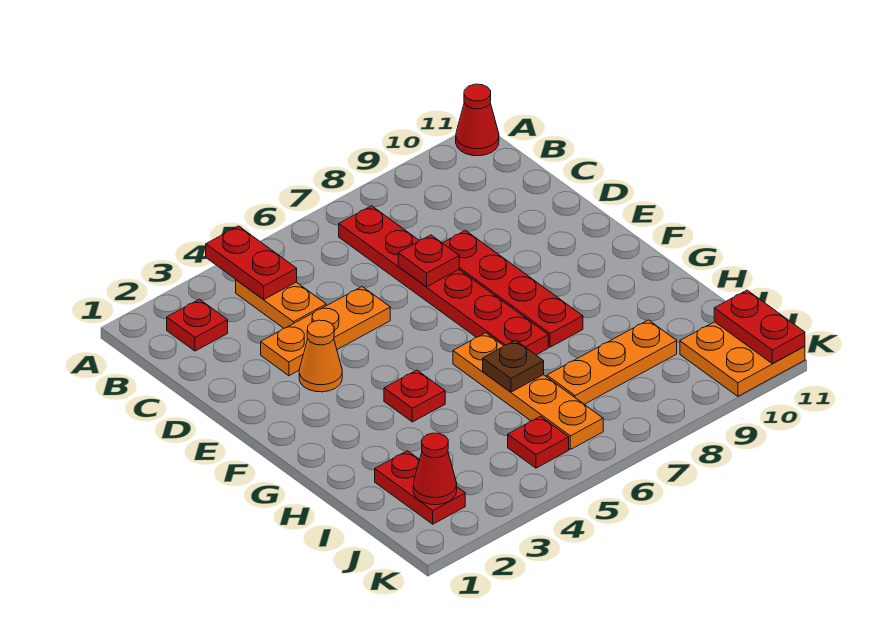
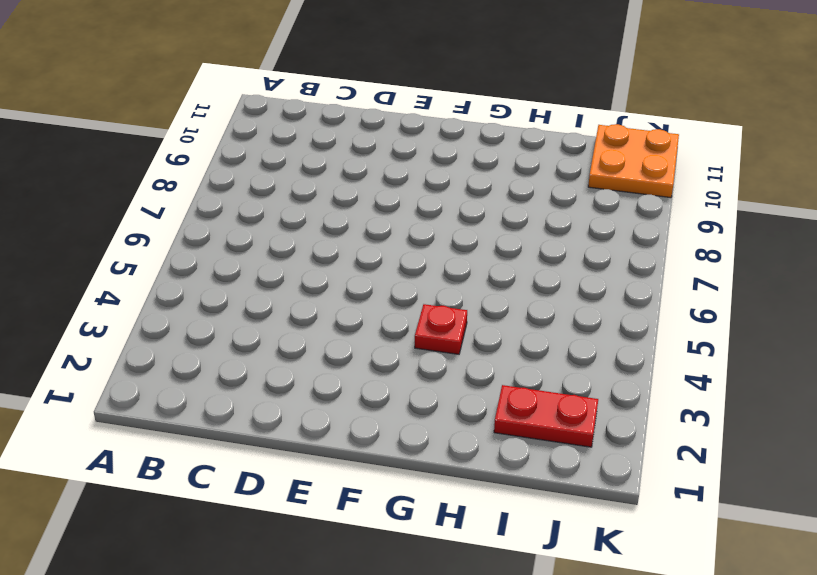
none -> red cone A11 level 1
none -> red plate B2 level 1
none -> orange plate B4:C4 level 1

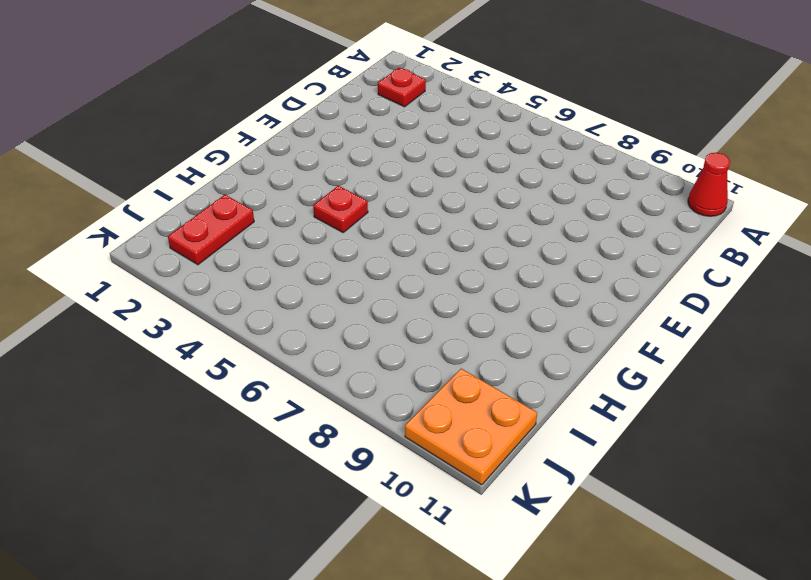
none -> orange plate B4:C4 level 1
none -> red plate B7:G7 level 1
none -> orange plate D3:D5 level 1

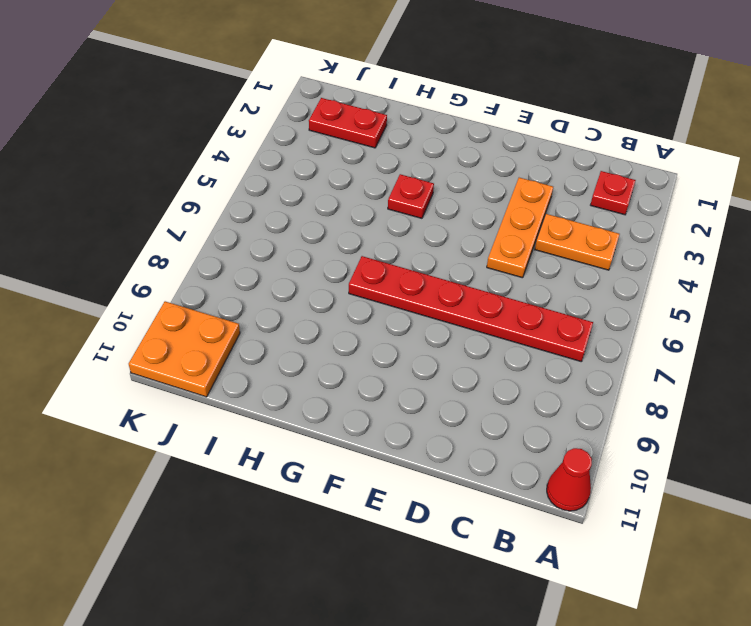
none -> red plate D8:G8 level 1
none -> orange cone E3 level 1
none -> orange plate G6:J6 level 1

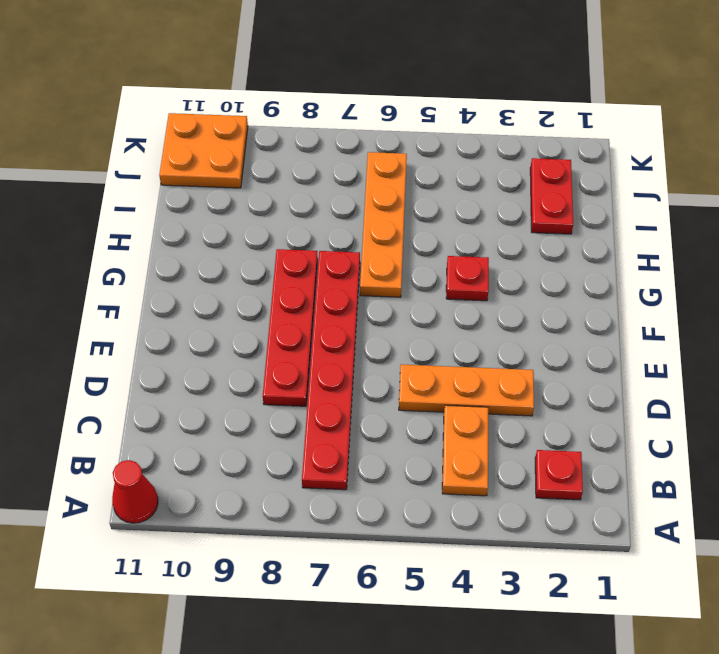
none -> orange cone E3 level 1
none -> orange plate I7:I9 level 1
none -> red plate J5 level 1

